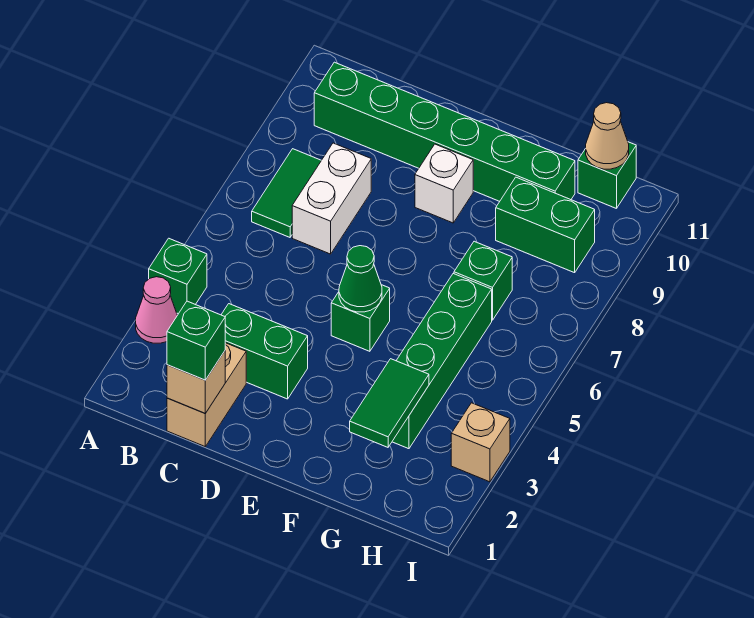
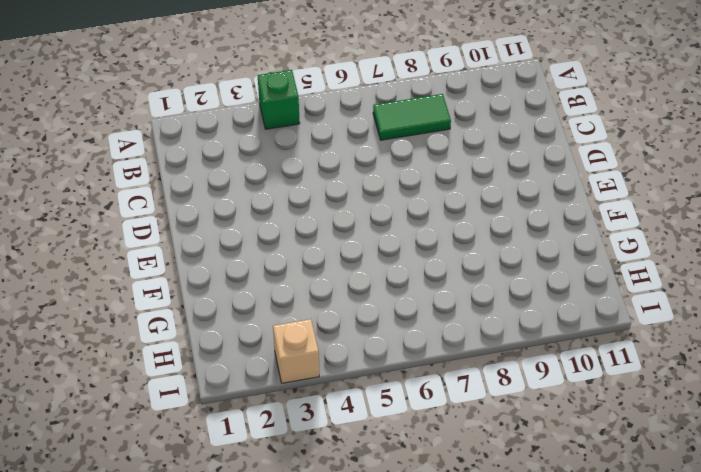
none -> pink cone A3 level 1
none -> green brick B10:G10 level 1
none -> tan brick C1:C2 level 1

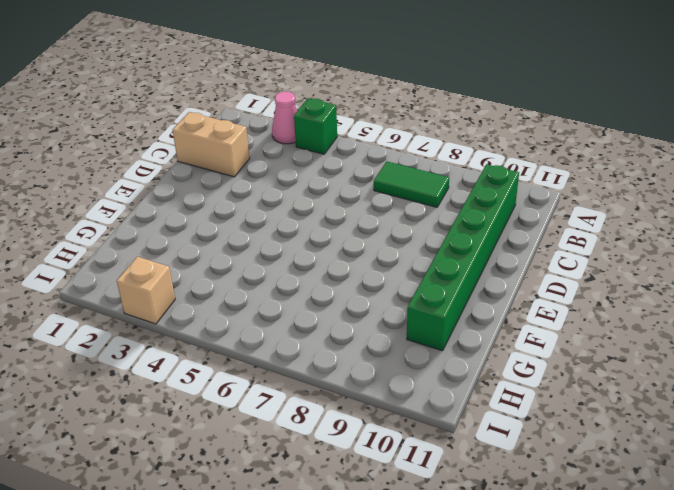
none -> green brick C3:D3 level 1
none -> white brick C7:C8 level 1
none -> green brick E5 level 1

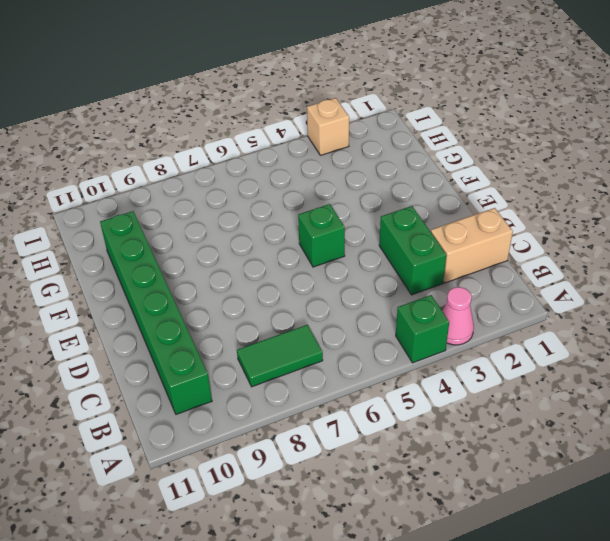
none -> white brick C7:C8 level 1
none -> white brick E9 level 1
none -> green brick G3:G6 level 1

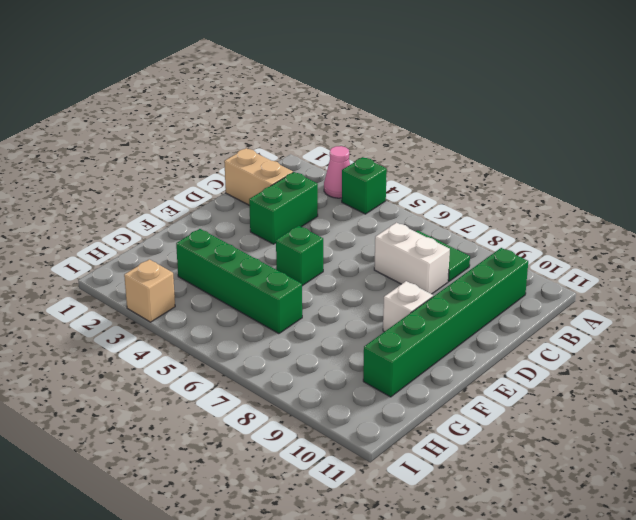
none -> green brick G7 level 1
none -> green brick G9:H9 level 1
none -> green brick H11 level 1

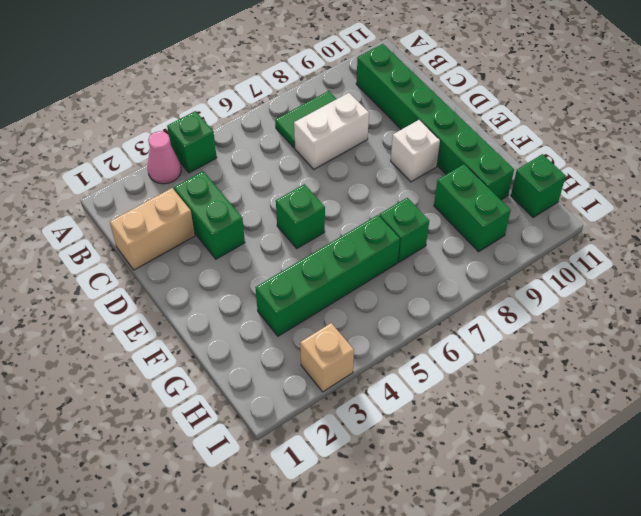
none -> tan brick C1 level 2
none -> green cone E5 level 2
none -> green tile G2:G3 level 2

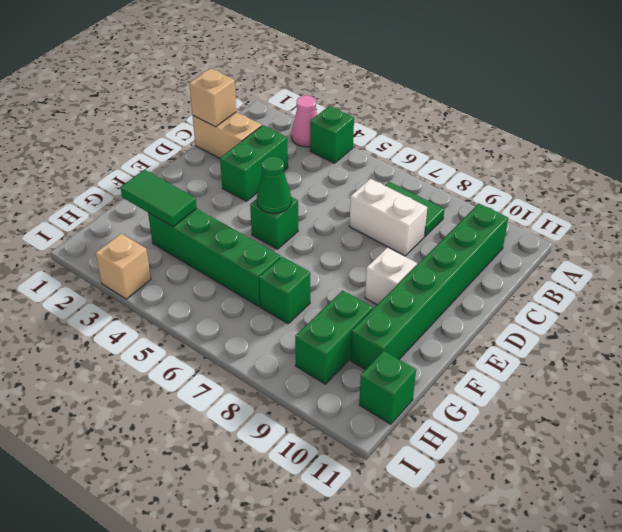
none -> tan cone H11 level 2
none -> green brick C1 level 3

